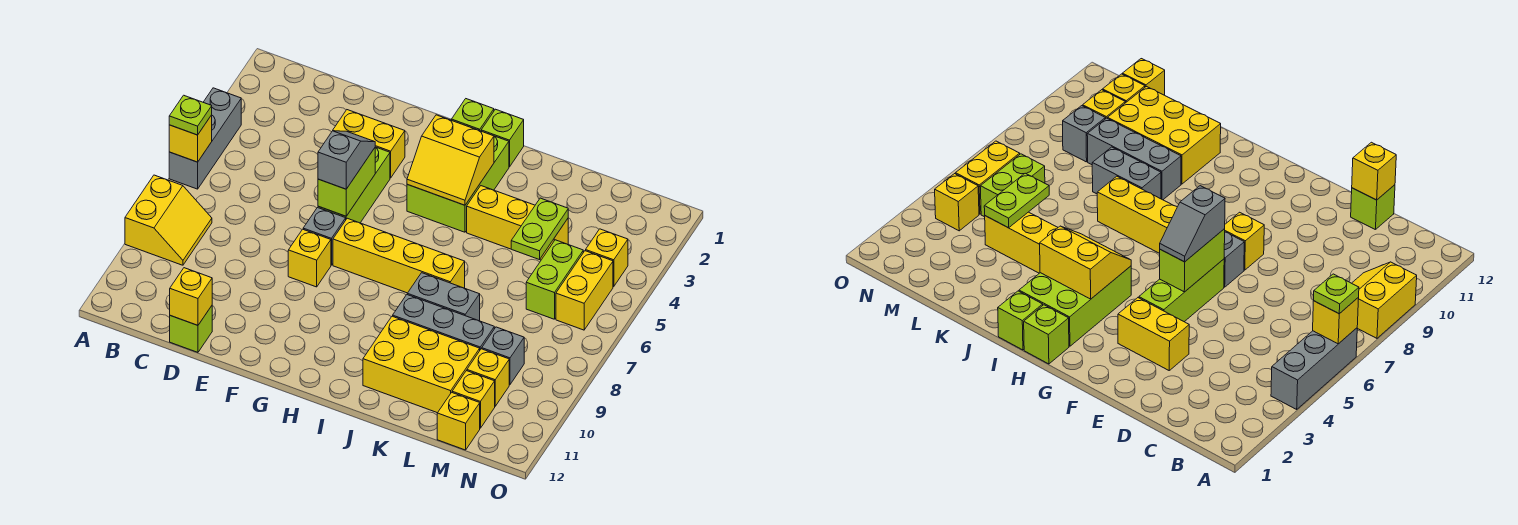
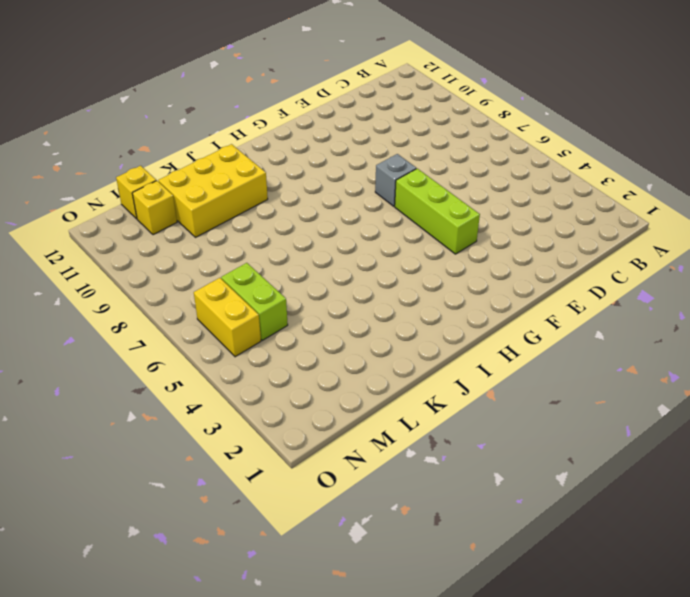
none -> grey brick A4:A6 level 1
none -> yellow slope A8:B9 level 1 top A
none -> lime brick D12 level 1

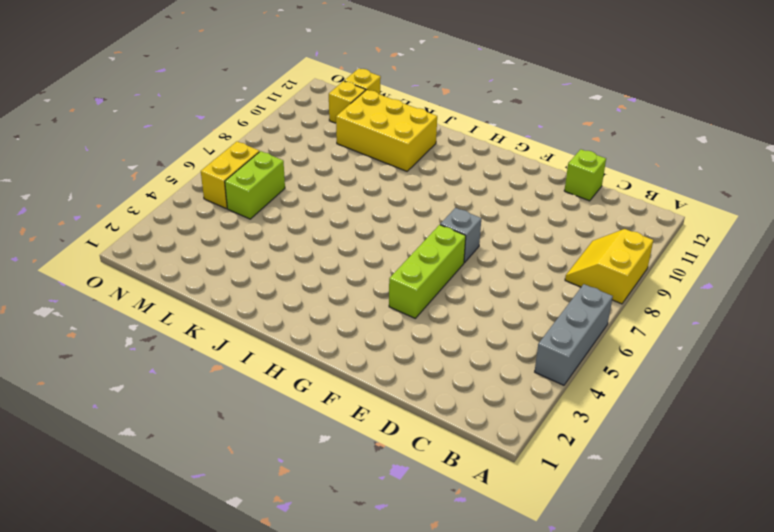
none -> yellow brick E3:F3 level 1
none -> yellow brick F8 level 1
none -> yellow brick G7:J7 level 1

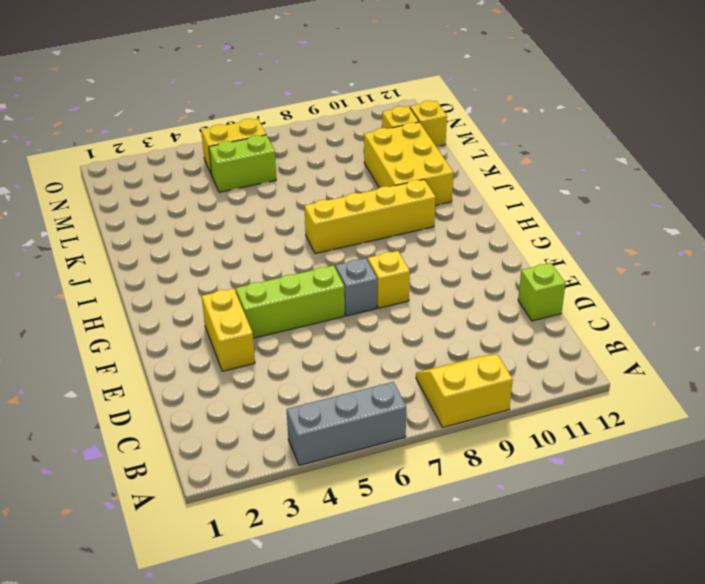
yellow brick I7:I10 level 1 -> yellow brick G7:J7 level 1
none -> lime brick H1 level 1
none -> lime brick H2:I4 level 1
none -> lime brick I1 level 1

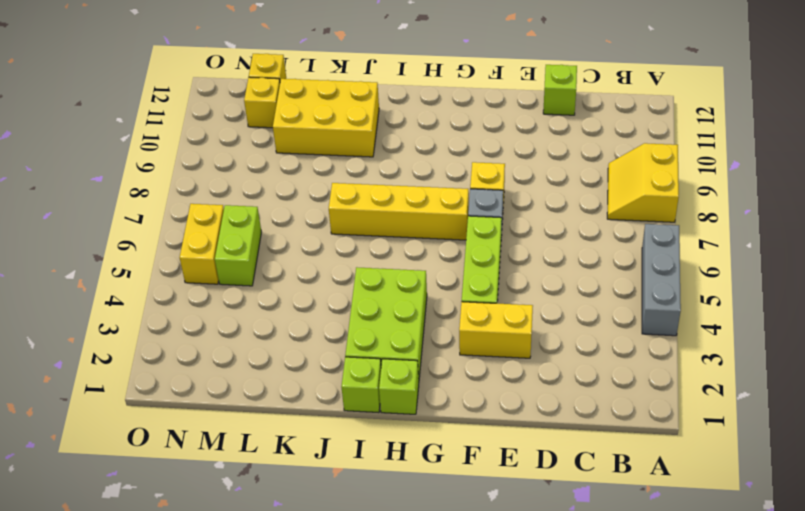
none -> yellow brick J4:L4 level 1
none -> grey brick J8:K8 level 1
none -> grey brick J9:L9 level 1

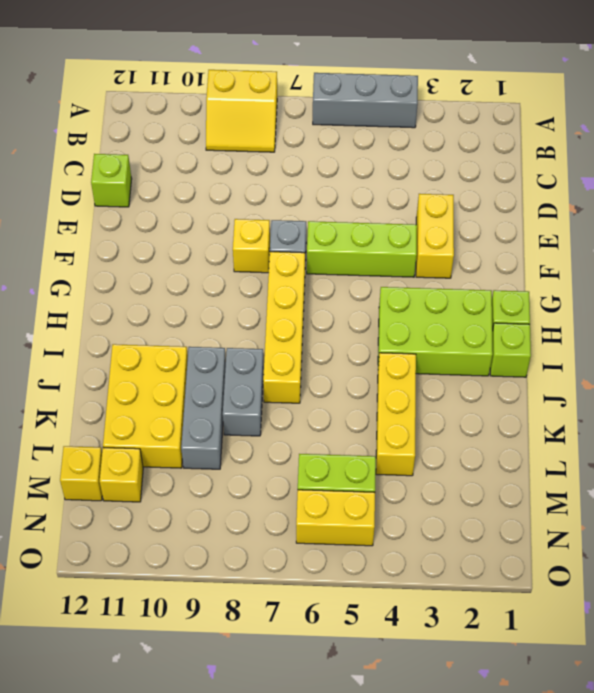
none -> grey brick M9 level 1
none -> yellow brick M10 level 1
none -> yellow brick N4 level 1

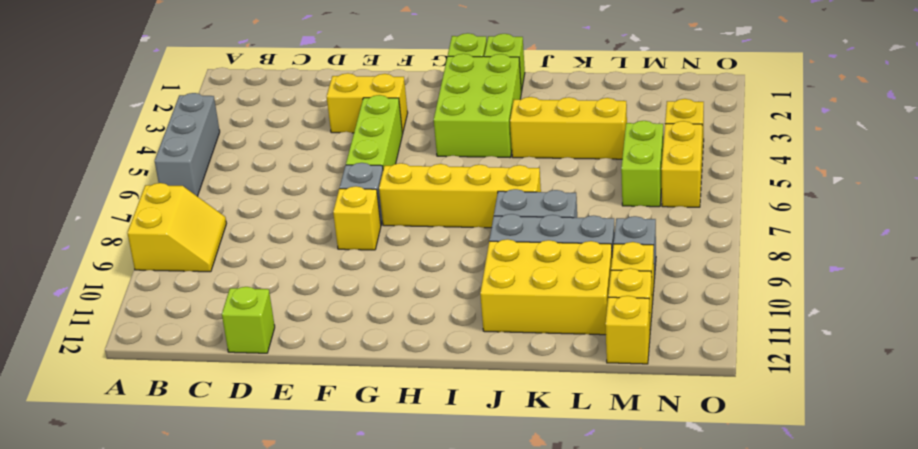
none -> yellow brick A6 level 2
none -> yellow brick D12 level 2
none -> lime brick F5:F6 level 2

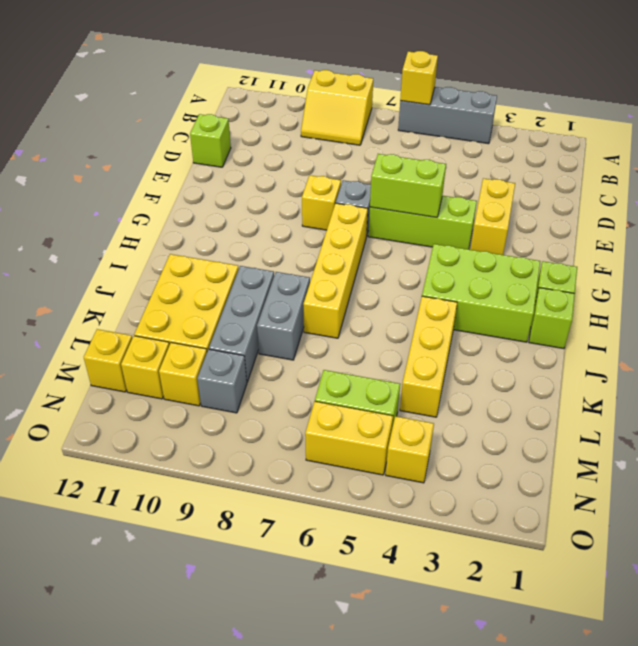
none -> yellow brick D12 level 2
none -> yellow slope H3:I4 level 2 top 3
none -> lime plate L4:L5 level 2

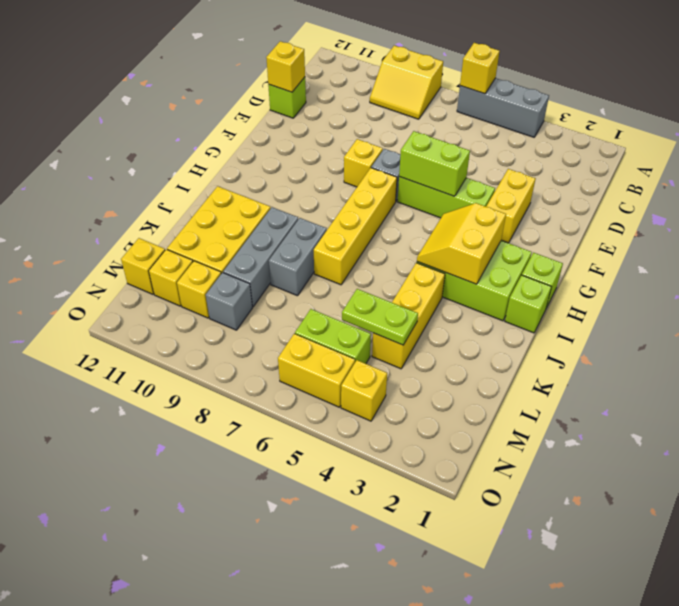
none -> lime plate A6 level 3
none -> grey slope F5:F6 level 3 top 6

